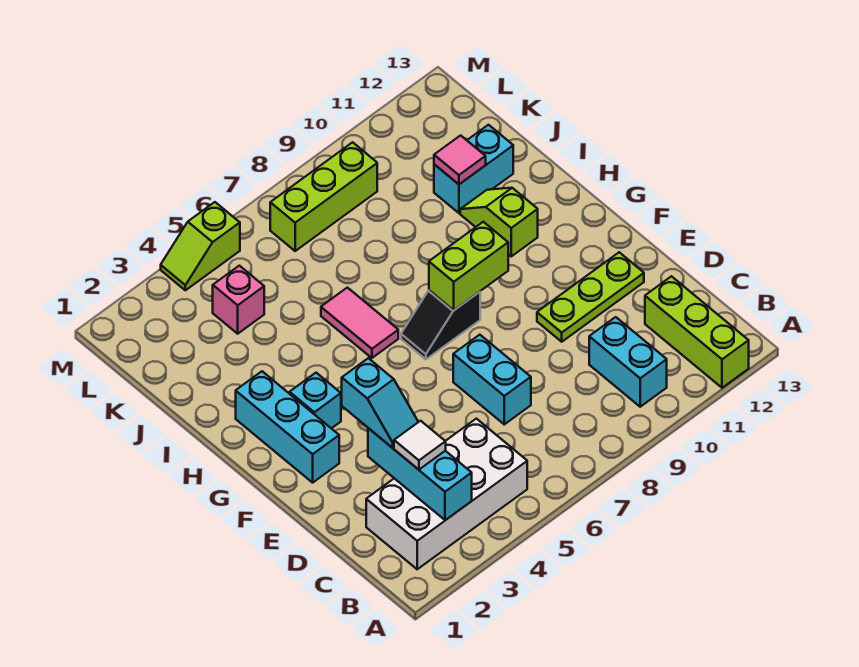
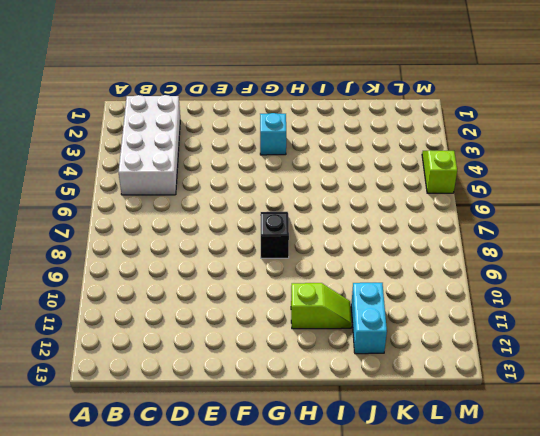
none -> lime brick A12:C12 level 1
none -> cyan brick B10:C10 level 1
none -> cyan brick D7:E7 level 1

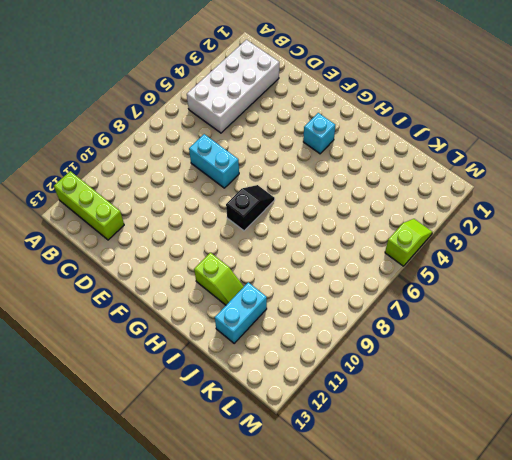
none -> cyan brick B10:C10 level 1
none -> lime plate E10:E12 level 1
none -> cyan brick F2:H2 level 1

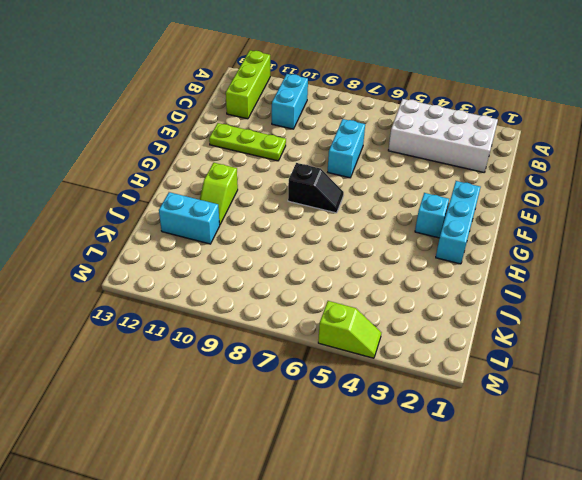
none -> pink tile H6:I6 level 1
none -> pink brick K4 level 1
none -> lime brick L7:L9 level 1

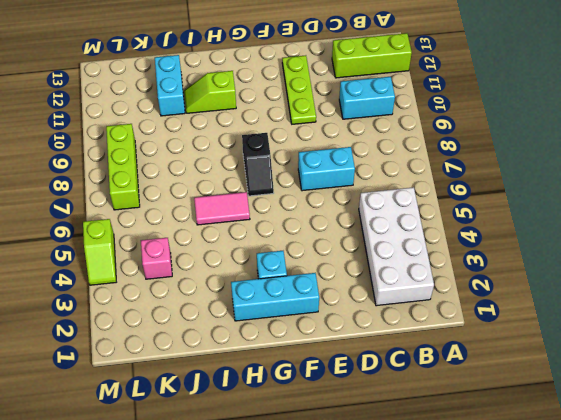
none -> cyan brick B3:D3 level 2
none -> lime brick G8:G9 level 2
none -> pink tile J11 level 2

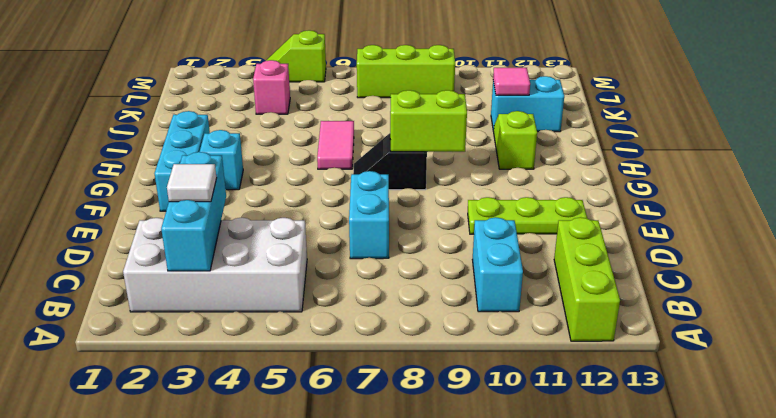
none -> cyan slope D3:E3 level 3 top E

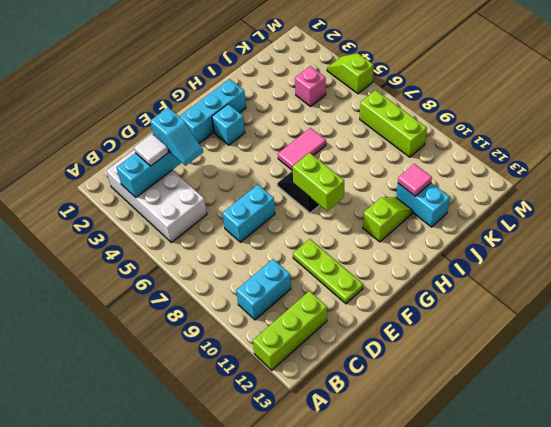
cyan slope D3:D4 level 3 top 3 -> cyan slope D3:E3 level 3 top E

